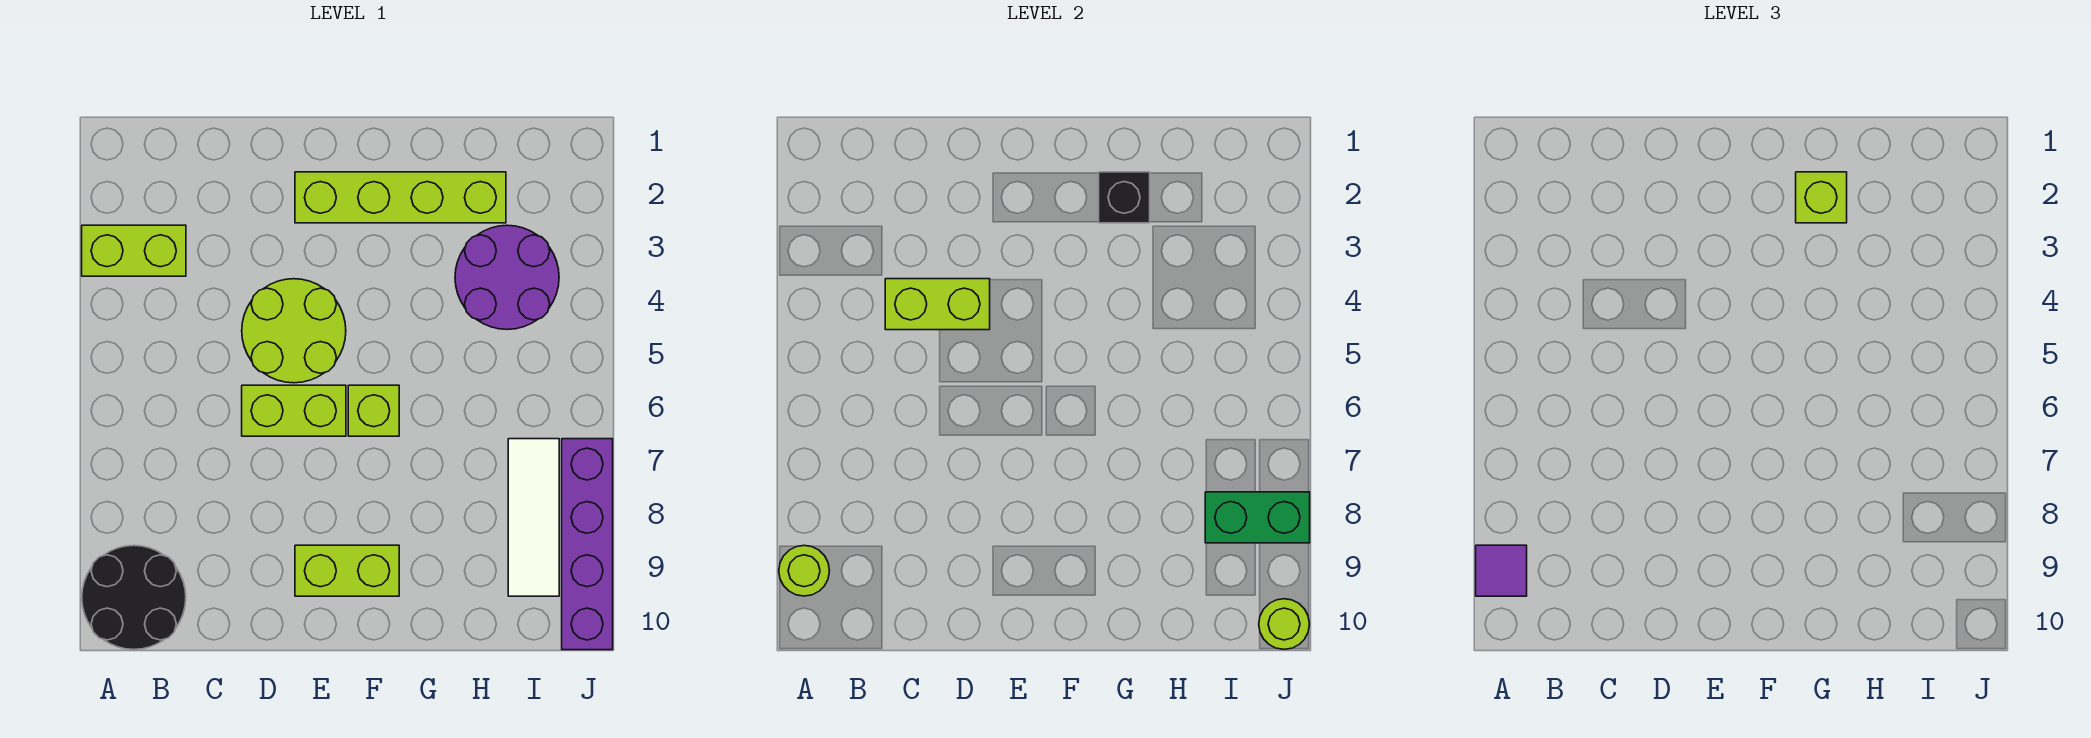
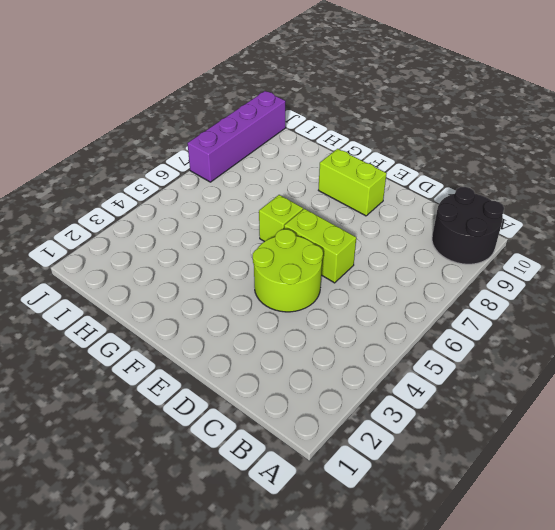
none -> lime brick A3:B3 level 1
none -> lime brick E2:H2 level 1
none -> purple round brick H3:I4 level 1

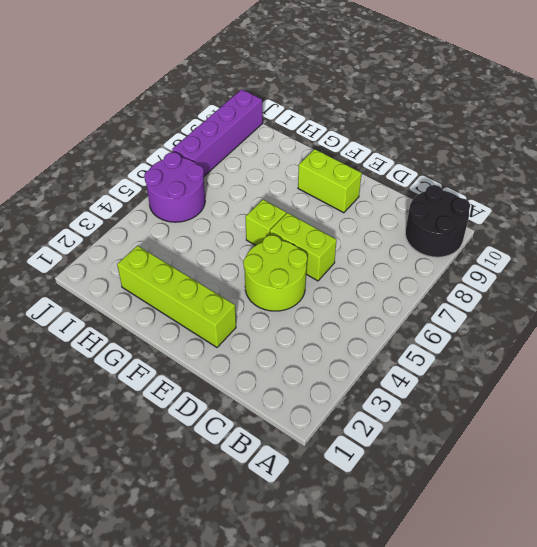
purple round brick I5:J6 level 1 -> purple round brick H3:I4 level 1
none -> lime brick A3:B3 level 1
none -> white tile I7:I9 level 1
none -> lime round brick A9 level 2

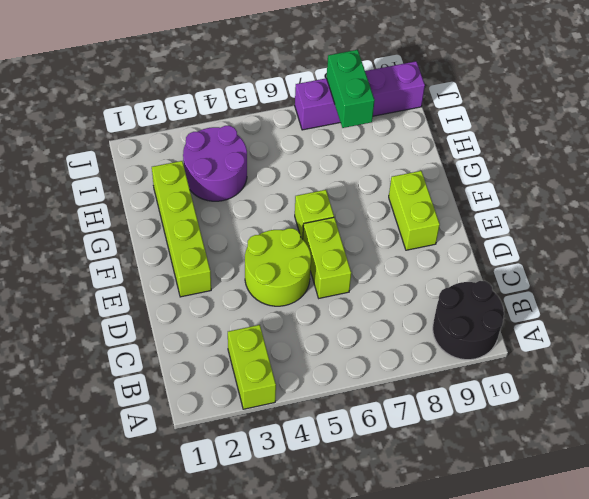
none -> white tile I7:I9 level 1
none -> lime round brick A9 level 2
none -> lime brick C4:D4 level 2

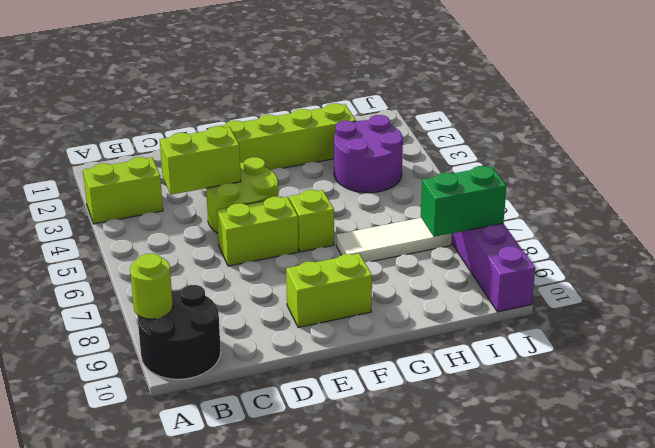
white tile G7:I7 level 1 -> white tile I7:I9 level 1
none -> black brick G2 level 2
none -> lime round brick J10 level 2
none -> purple tile A9 level 3

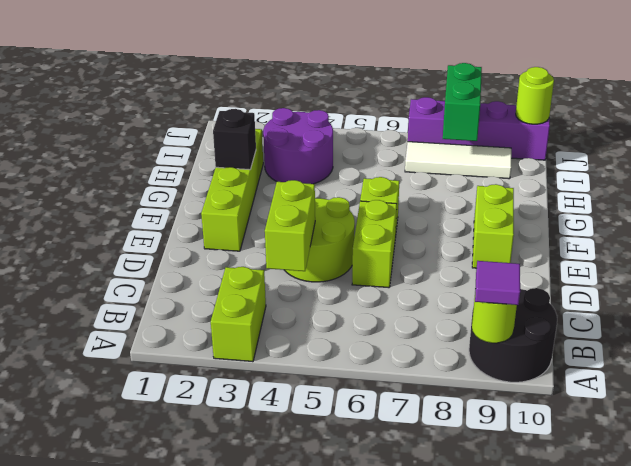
none -> lime brick G2 level 3

